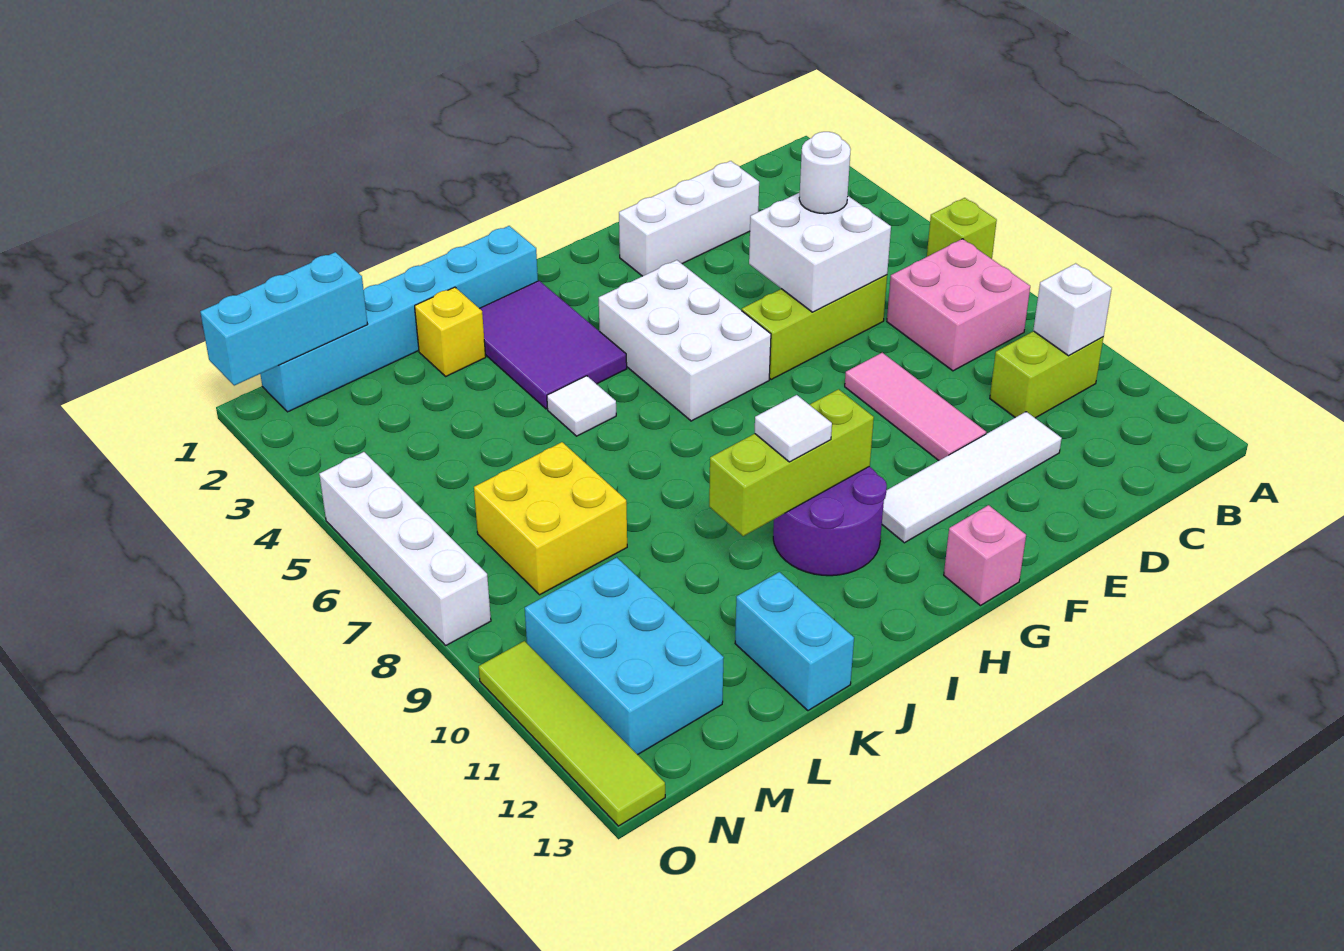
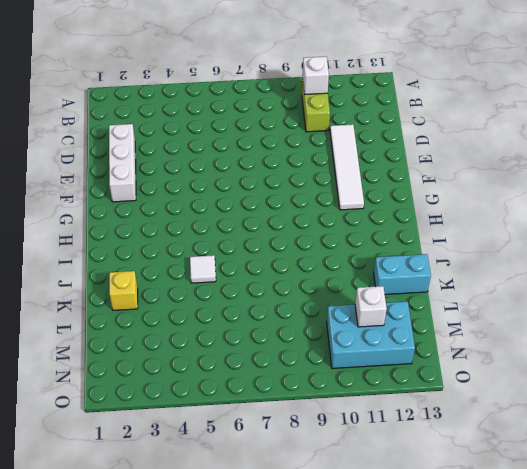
white brick M11 level 2 -> none
none -> lime brick A6 level 1
none -> pink brick B7:C8 level 1
none -> lime brick D6:F6 level 1

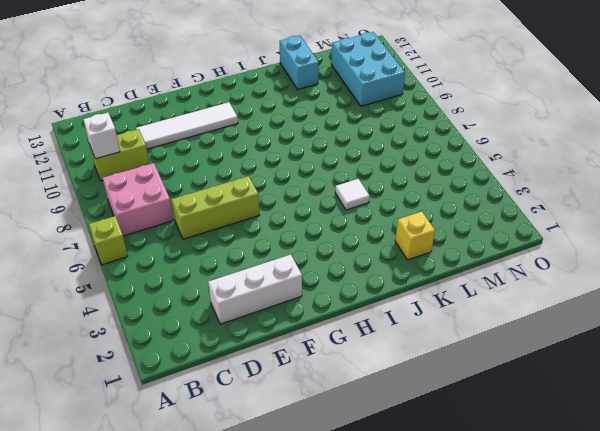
none -> pink tile E8:E10 level 1
none -> white brick G4:H6 level 1
none -> pink brick G13 level 1

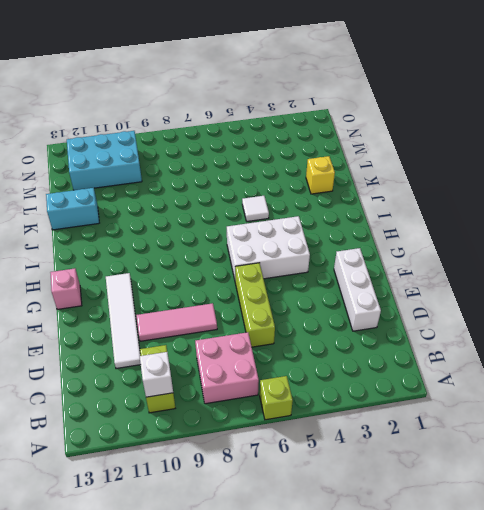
none -> purple round brick H10:I11 level 1
none -> cyan brick I1:N1 level 1
none -> purple tile I2:J4 level 1

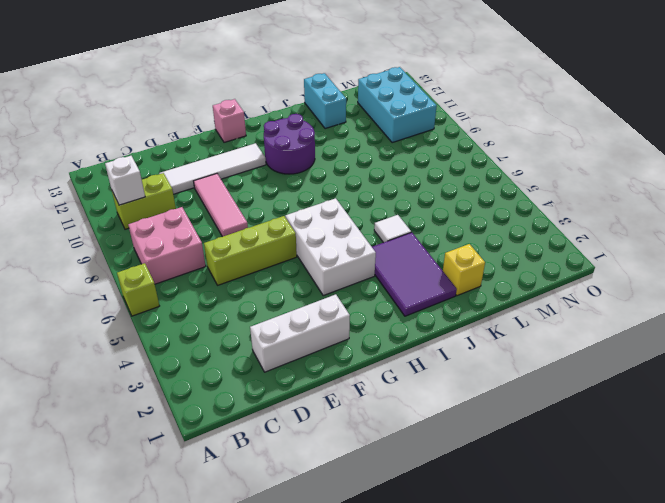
none -> cyan brick I1:N1 level 1
none -> yellow brick L7:M8 level 1
none -> white brick O5:O8 level 1

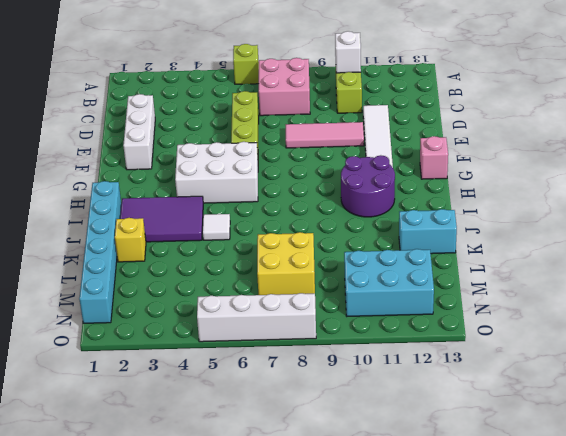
none -> lime tile O10:O13 level 1
none -> white brick D5:E6 level 2
none -> lime brick H10:J10 level 2

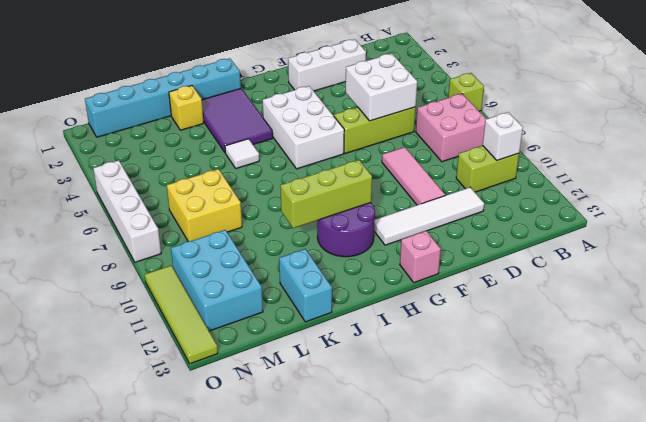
none -> cyan brick M1:O1 level 2
none -> white round brick D5 level 3
none -> white tile I10 level 3

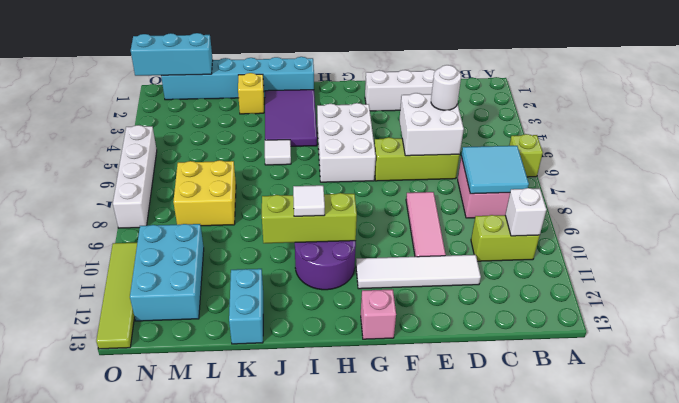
cyan tile B7:C8 level 2 -> none

